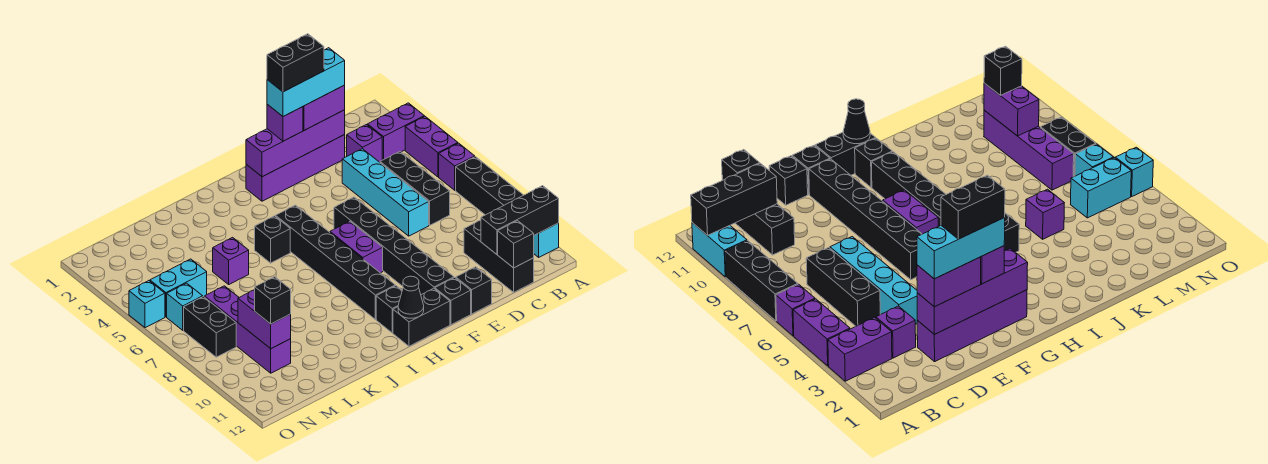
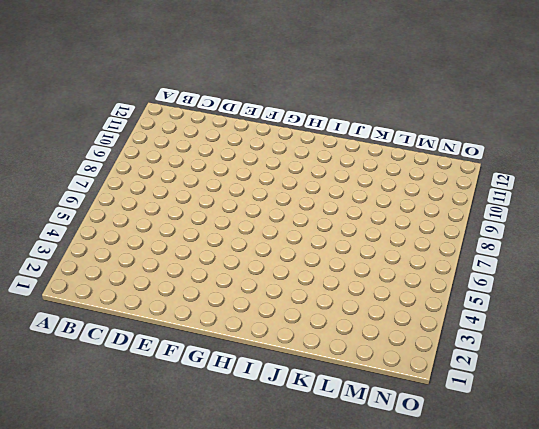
none -> purple brick A3:B3 level 1
none -> purple brick A4:A5 level 1
none -> purple brick A6 level 1
none -> black brick A7:A9 level 1

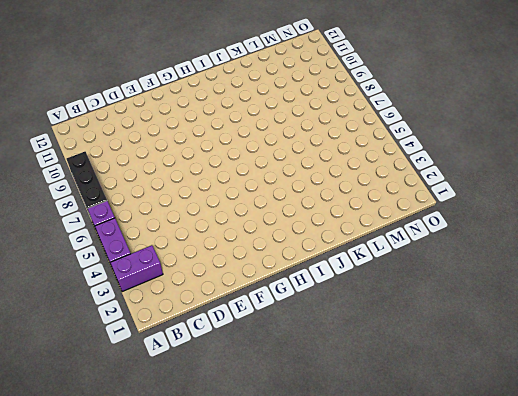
none -> cyan brick A10:A11 level 1
none -> purple brick C3 level 1
none -> black brick C5:C7 level 1
none -> black brick C10:C12 level 1

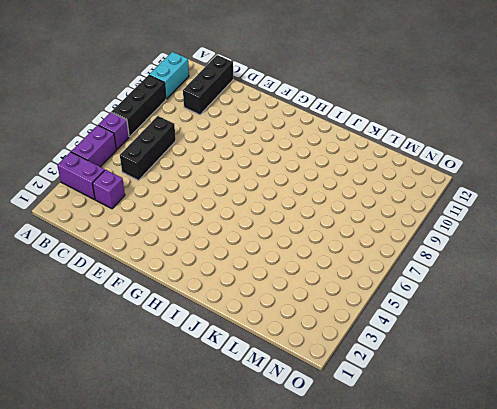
none -> purple brick D2:G2 level 1
none -> cyan brick D4:D7 level 1
none -> black brick E12 level 1
none -> black brick F6:F11 level 1

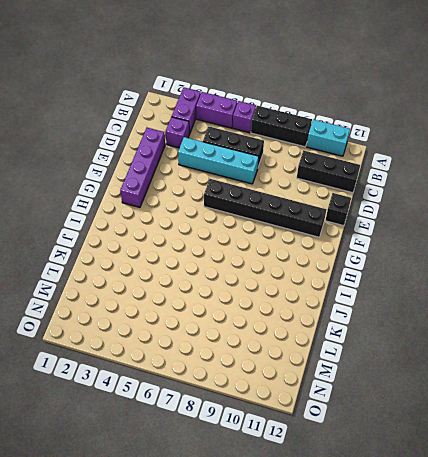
none -> black brick F12 level 1
none -> purple brick G7:G8 level 1
none -> black brick G12:H12 level 1
none -> black brick H5:H10 level 1

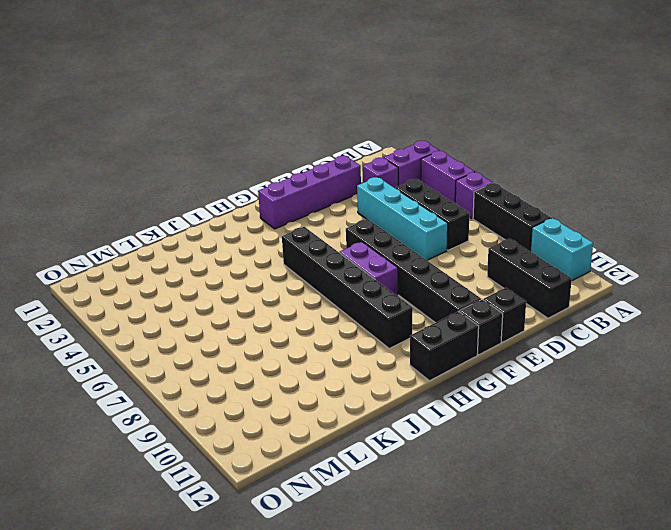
none -> black brick H11 level 1
none -> black brick I5 level 1
none -> purple brick K5 level 1
none -> cyan brick M5:N5 level 1

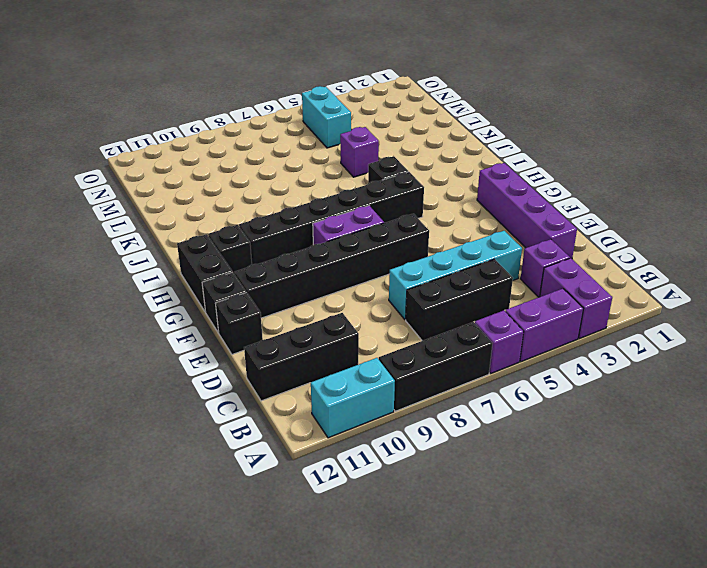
none -> purple brick M7:M10 level 1
none -> cyan brick N6 level 1
none -> black brick N7:N8 level 1
none -> cyan brick O5 level 1

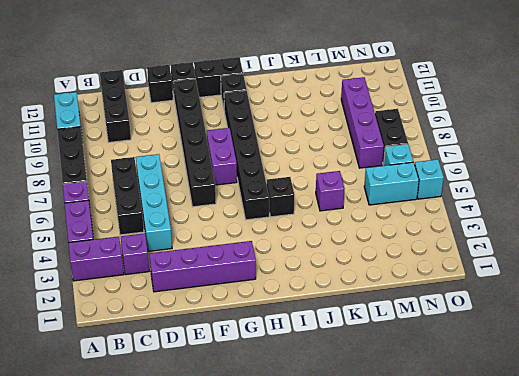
none -> black brick A11:C11 level 2
none -> black brick C12 level 2
none -> purple brick D2:G2 level 2
none -> black cone H12 level 2

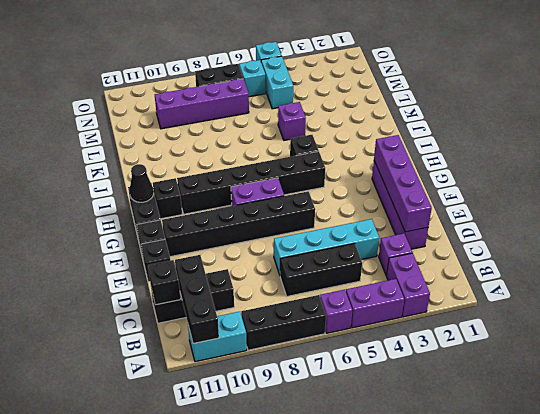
none -> purple brick M9:M10 level 2
none -> purple brick D2:E2 level 3
none -> purple brick F2 level 3
none -> black brick M10 level 3

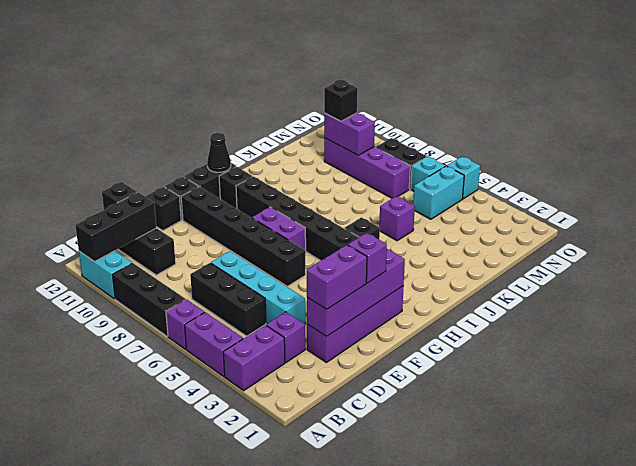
none -> cyan brick D2:F2 level 4
none -> black brick E2:F2 level 5

